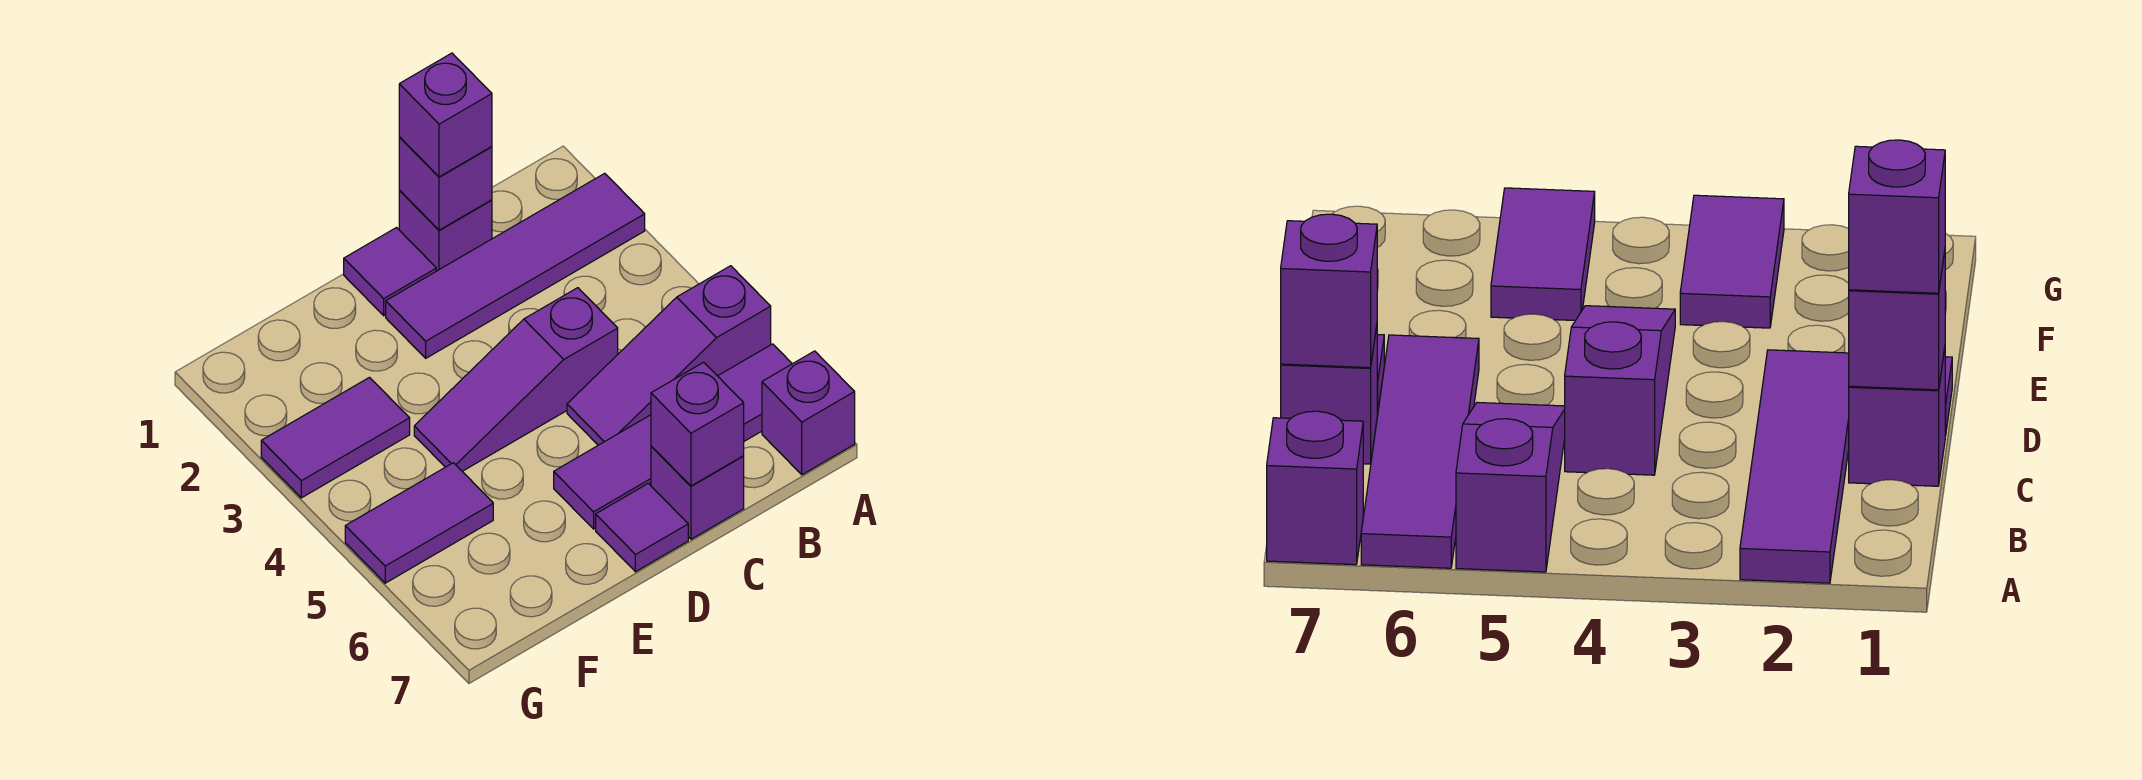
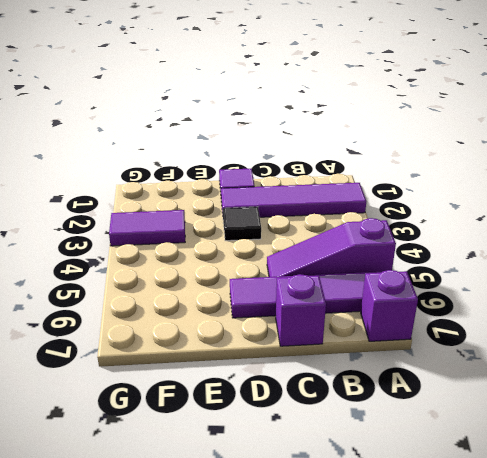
black tile D3 level 1 -> none
none -> purple brick C1 level 1
none -> purple slope C4:E4 level 1 top C
none -> purple tile D7 level 1

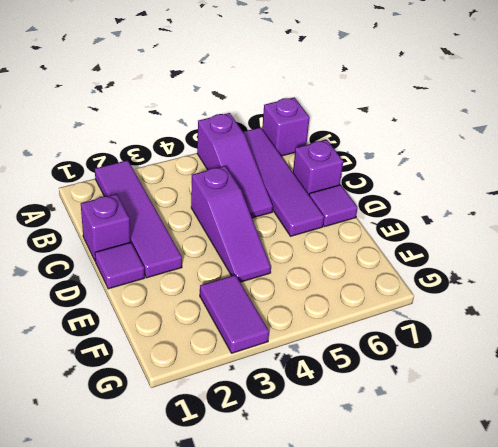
none -> purple tile F5:G5 level 1
none -> purple brick C1 level 2
none -> purple brick C7 level 2

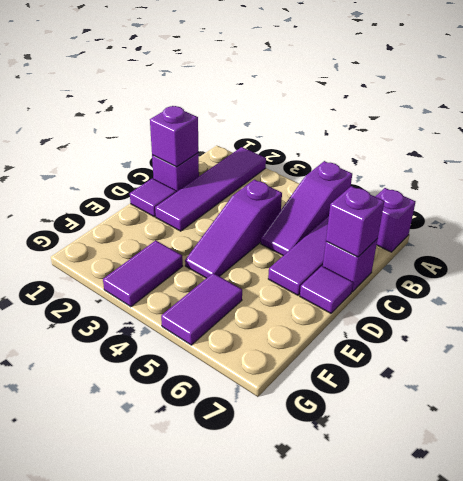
none -> purple brick C1 level 3

